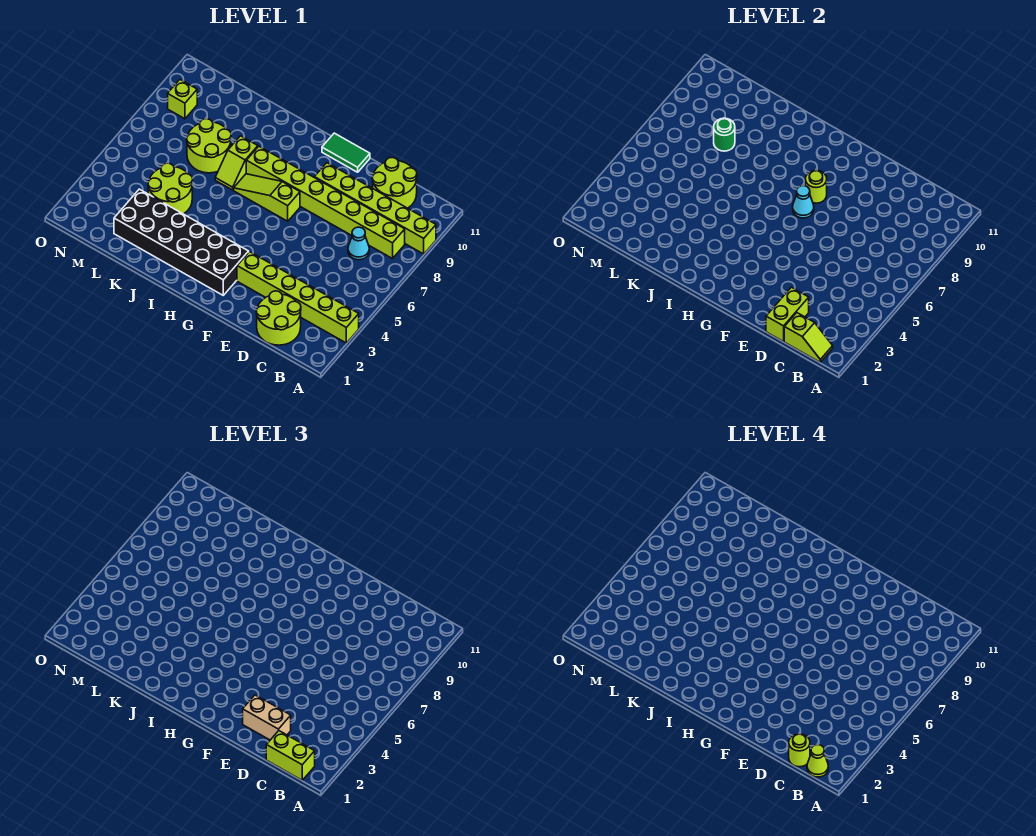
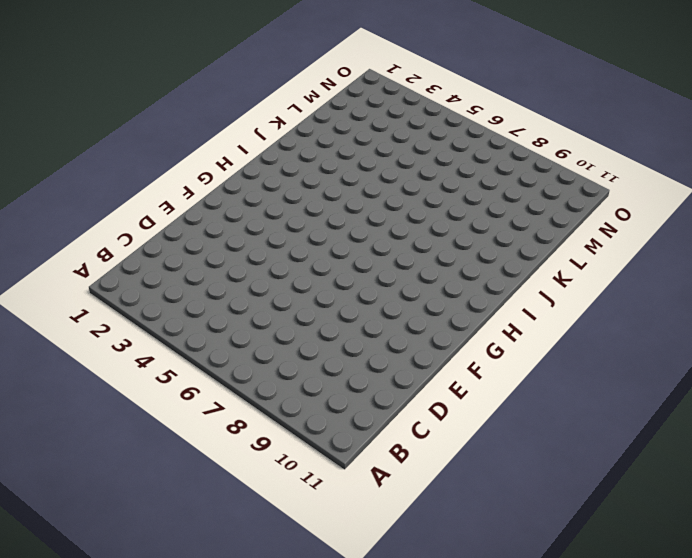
none -> lime brick A3:F3 level 1
none -> lime brick A9:F9 level 1
none -> lime brick B8:I8 level 1

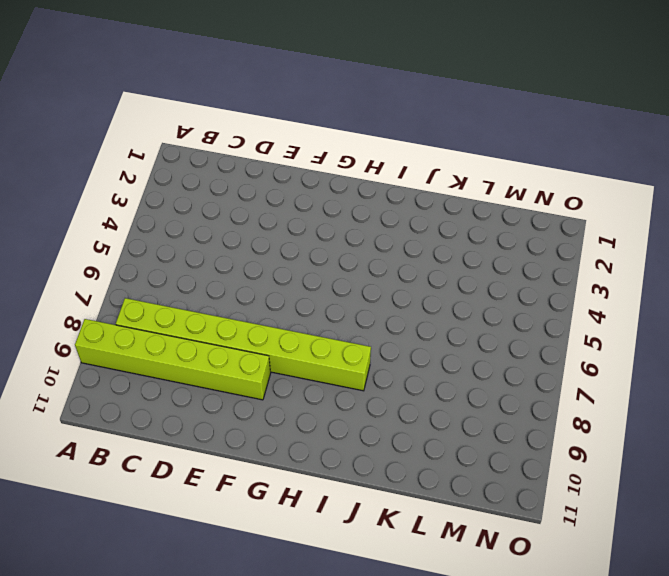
none -> lime brick A3:F3 level 1
none -> lime round brick C1:D2 level 1
none -> cyan cone C7 level 1

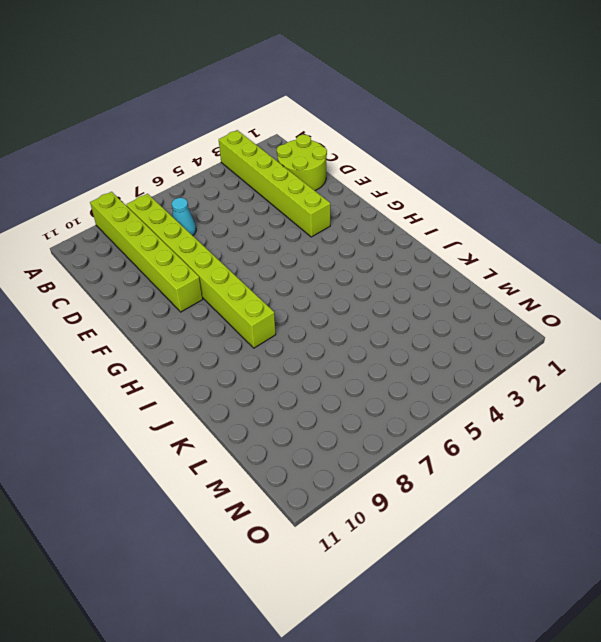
none -> lime round brick C10:D11 level 1
none -> green tile F11:G11 level 1
none -> black brick G2:L3 level 1

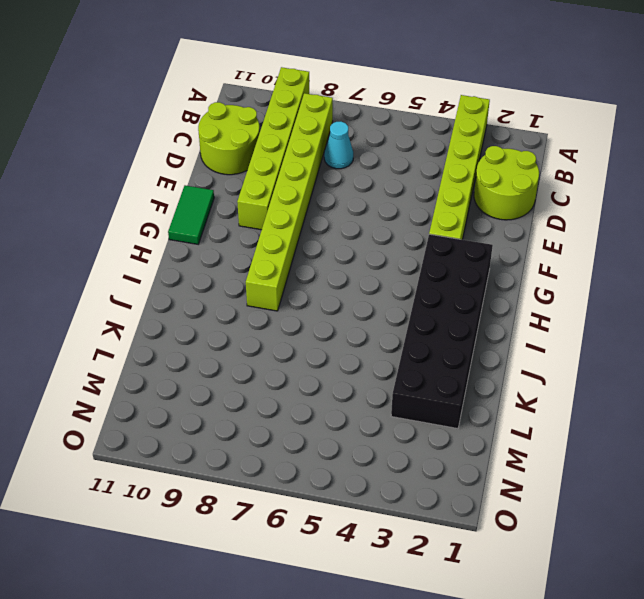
none -> lime slope G7:I7 level 1 top G
none -> lime slope J7:J8 level 1 top 8
none -> lime round brick K4:L5 level 1

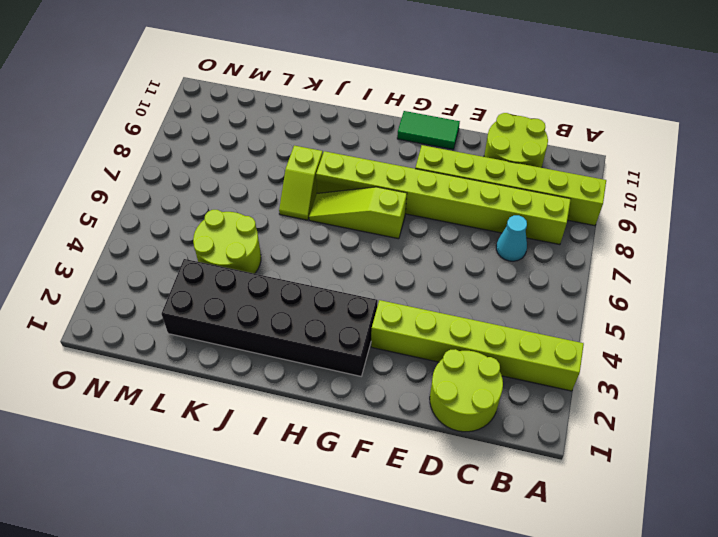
none -> lime round brick K7:L8 level 1
none -> lime brick N9 level 1
none -> lime slope B1:C1 level 2 top C

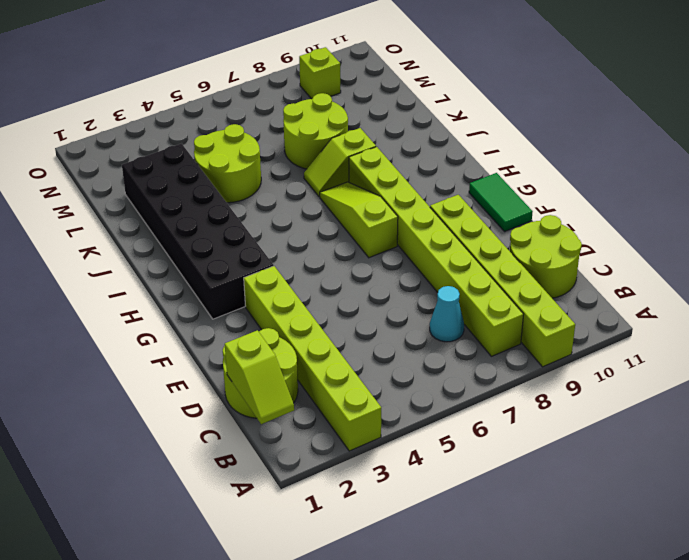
none -> lime brick D1:D2 level 2
none -> cyan cone G7 level 2
none -> lime round brick G8 level 2

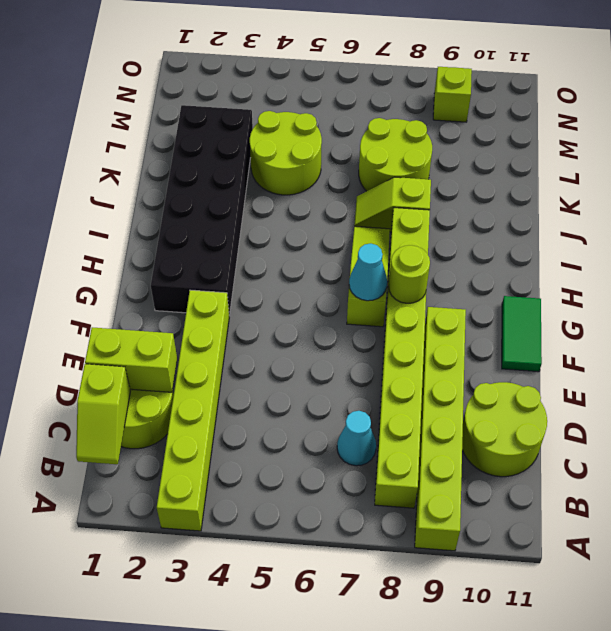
none -> green round brick L8 level 2
none -> lime brick B1:C1 level 3
none -> tan brick D2:E2 level 3

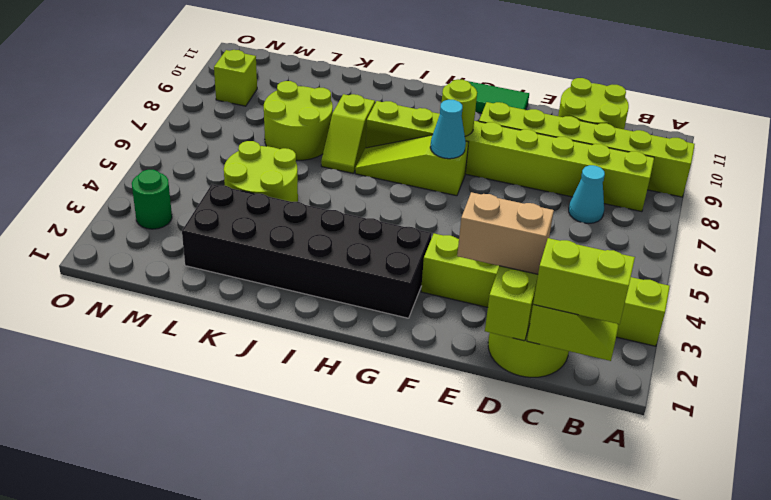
green round brick N3 level 1 -> green round brick L8 level 2
none -> lime cone B1 level 4
none -> lime round brick C1 level 4

